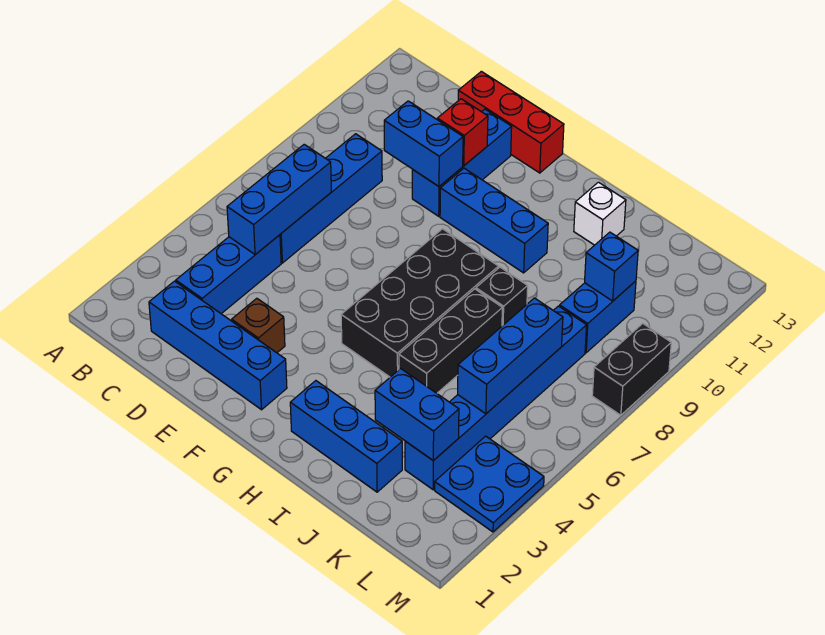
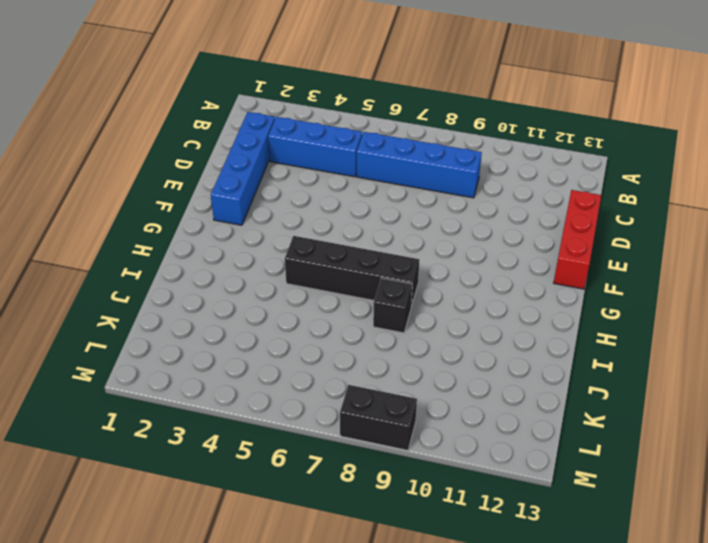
black brick H5:H8 level 1 -> black brick G5:H8 level 1
none -> brown brick E3 level 1
none -> blue brick E10:E12 level 1
none -> blue brick F10:H10 level 1

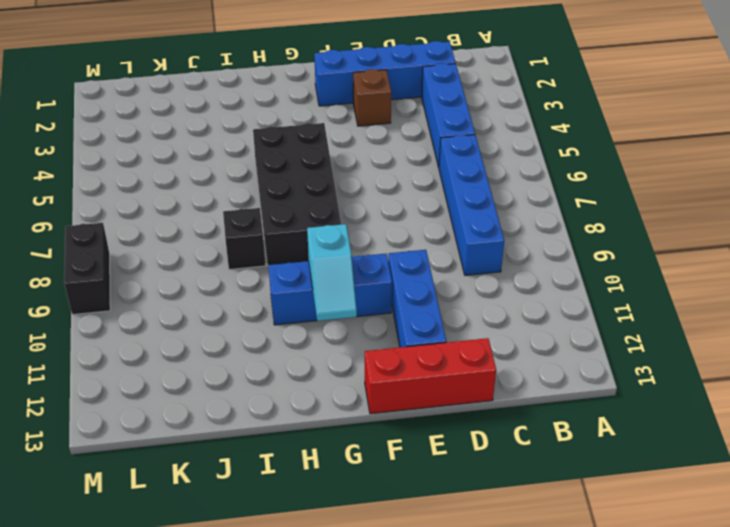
cyan slope G10:G11 level 2 top 10 -> none
none -> blue brick H2:J2 level 1
none -> black brick I5:I7 level 1
none -> white brick I12 level 1

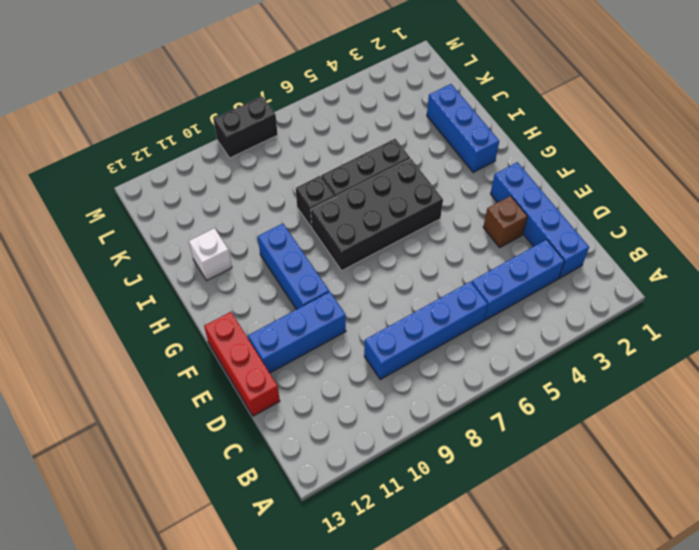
none -> blue brick K3:K8 level 1
none -> blue brick K9:K10 level 1
none -> blue plate L3:M4 level 1

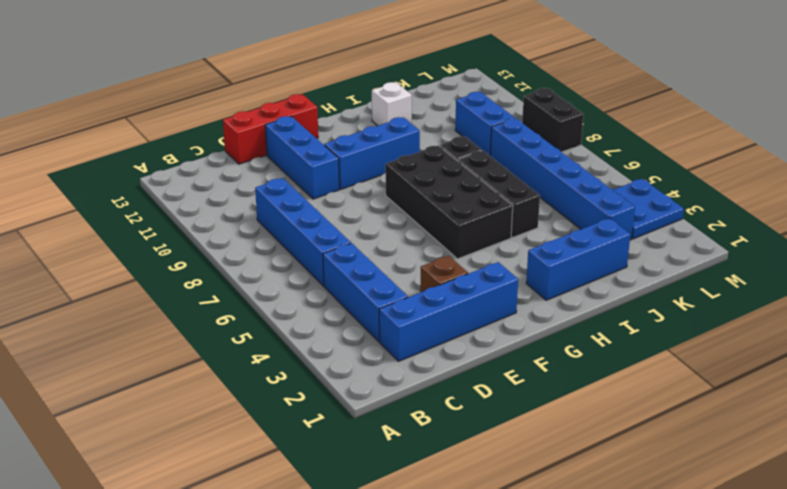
none -> blue brick C5:C7 level 2
none -> blue brick D10:E10 level 2
none -> red brick E11 level 2

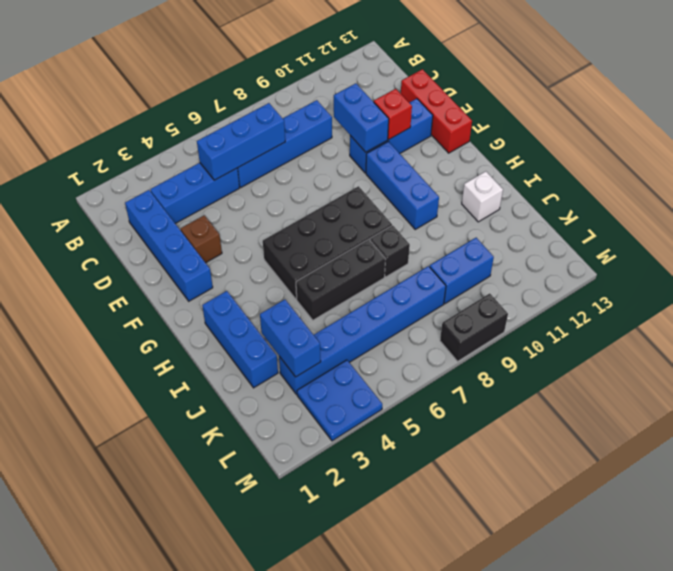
none -> blue brick K5:K7 level 2
none -> blue brick K10 level 2

